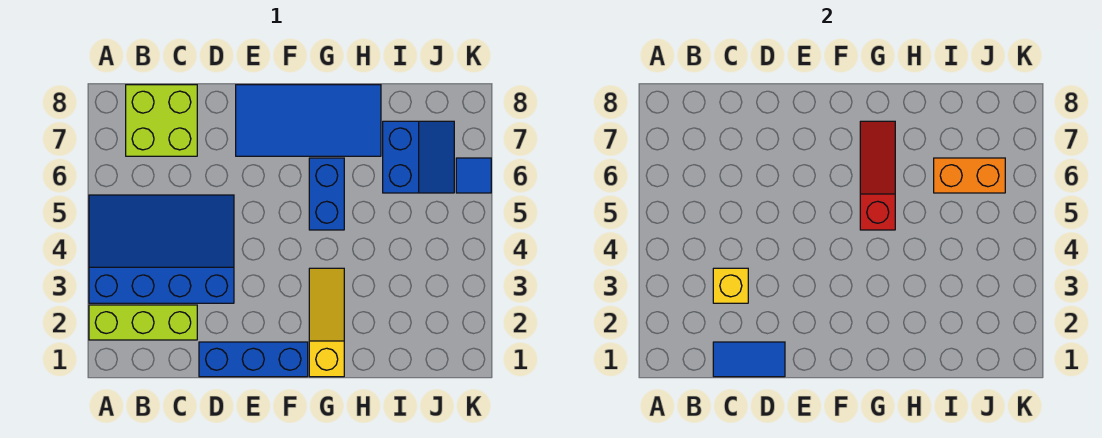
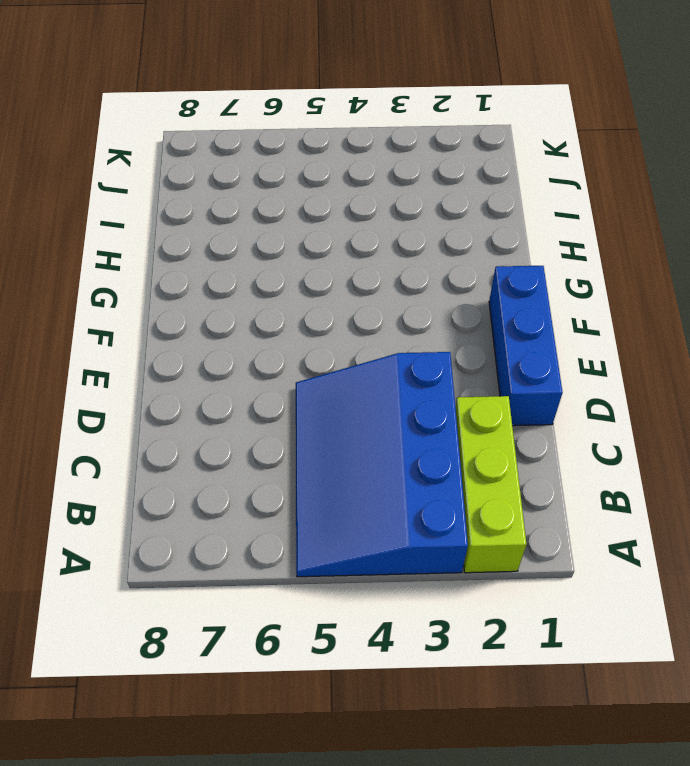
none -> lime brick B7:C8 level 1
none -> blue tile E7:H8 level 1
none -> yellow slope G1:G3 level 1 top 1

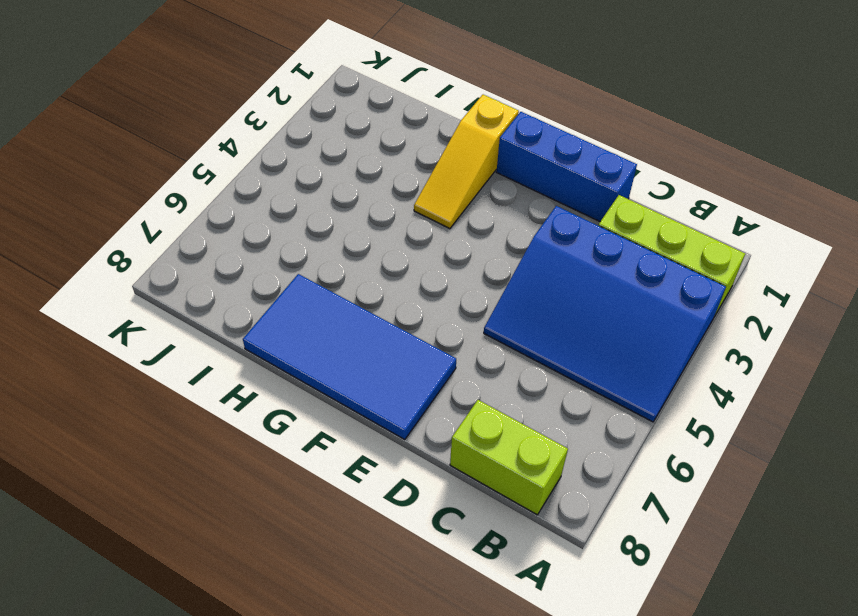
lime brick B8:C8 level 1 -> lime brick B7:C8 level 1
none -> blue brick G5:G6 level 1
none -> blue slope I6:J7 level 1 top I
none -> blue tile K6 level 1

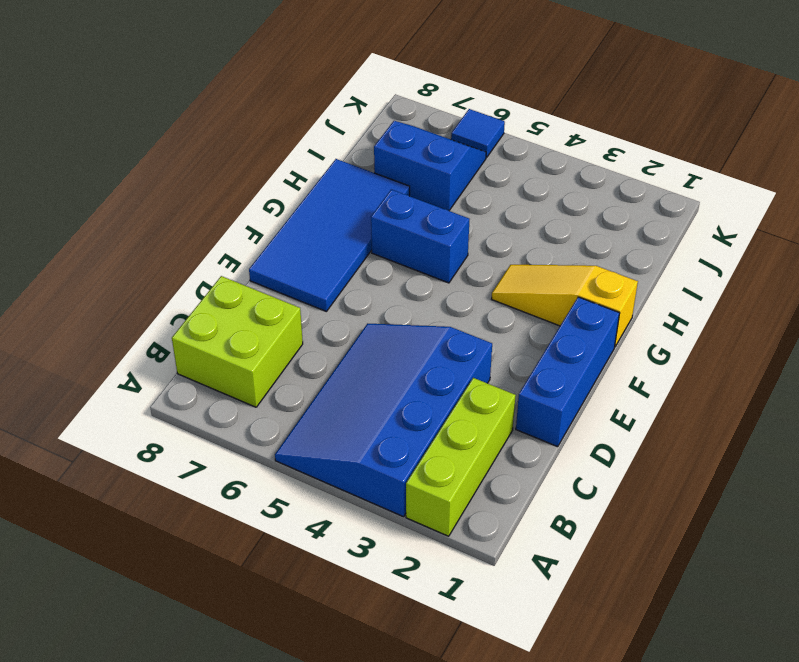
none -> blue tile C1:D1 level 2
none -> yellow brick C3 level 2
none -> red slope G5:G7 level 2 top 5

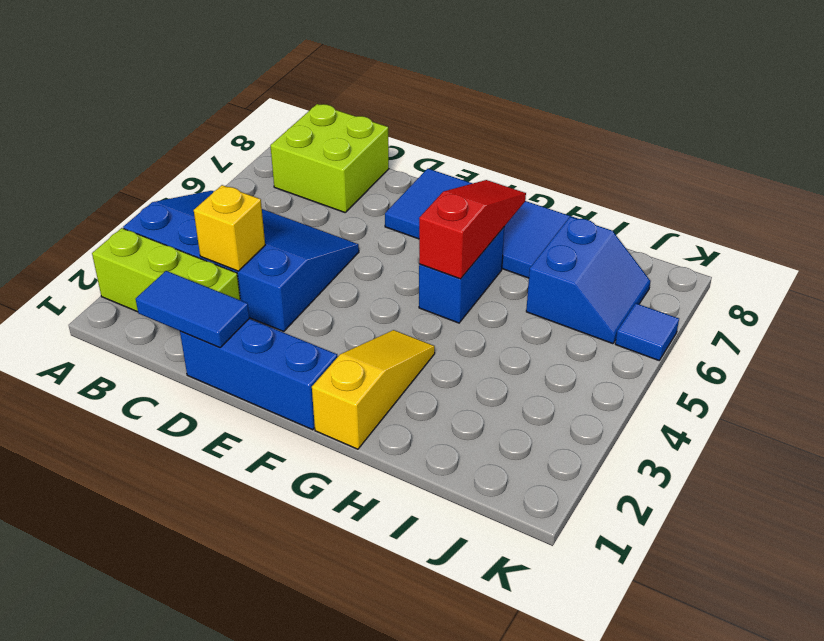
none -> orange brick I6:J6 level 2

